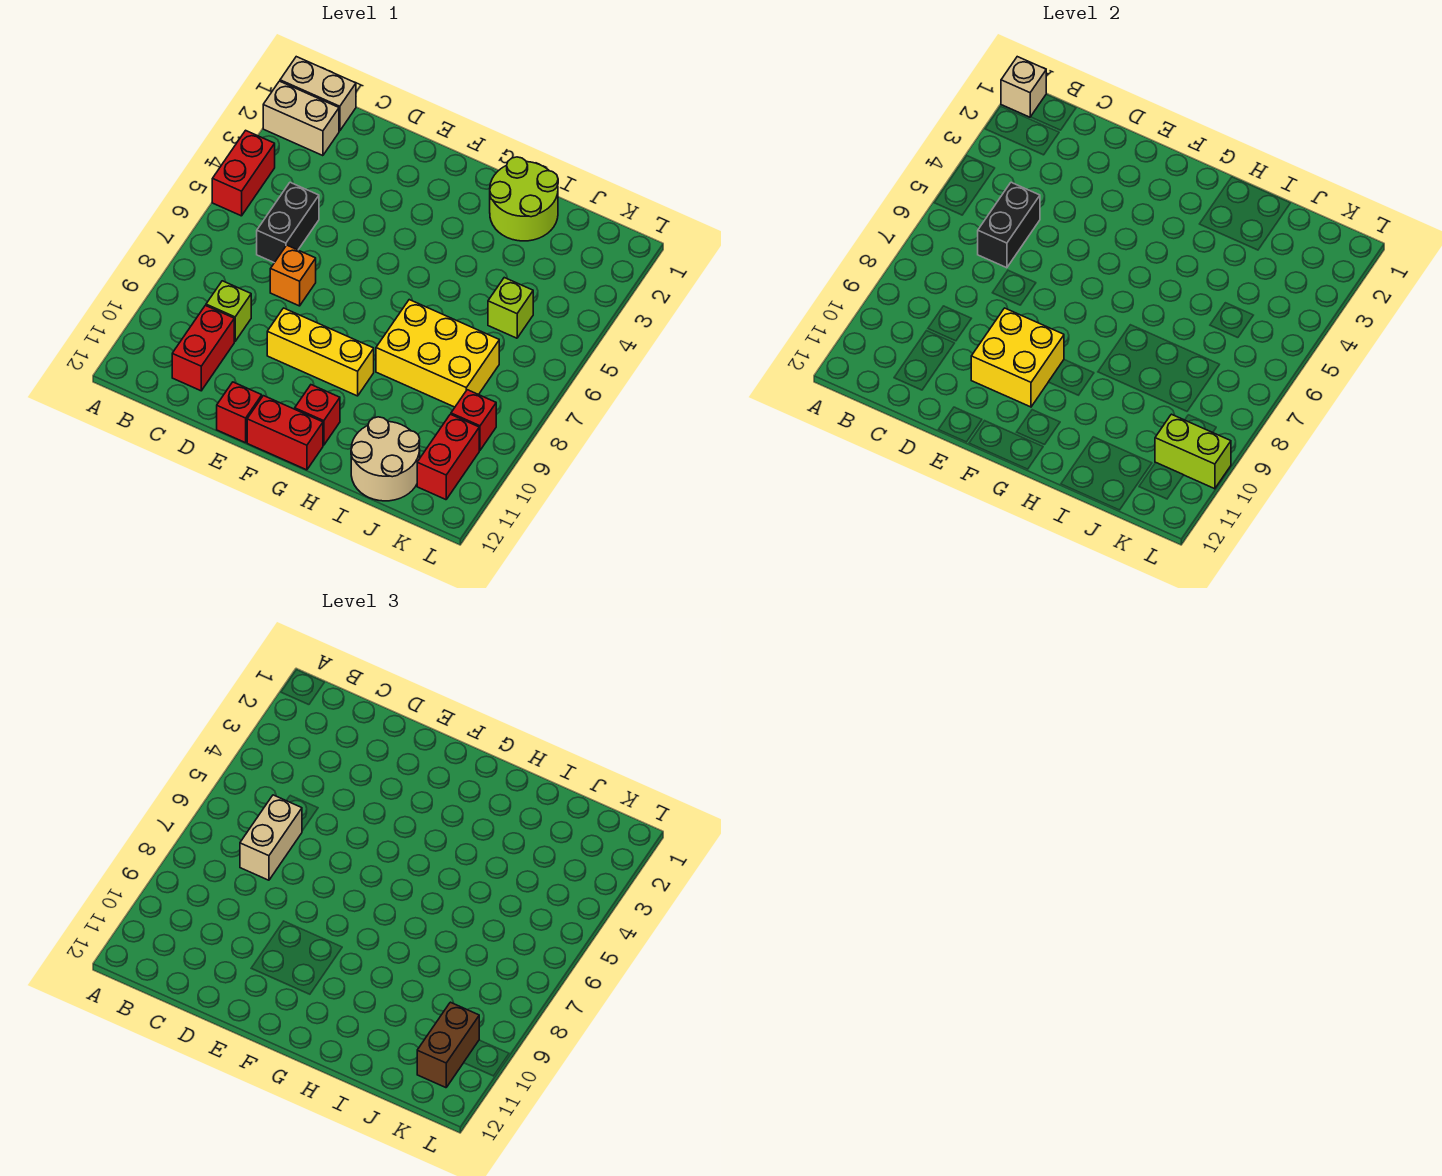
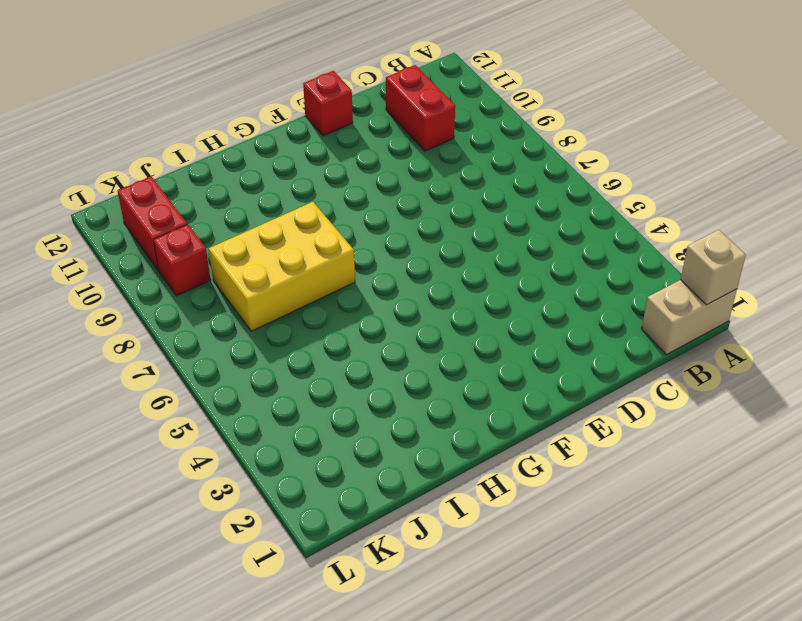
none -> tan brick A2:B2 level 1
none -> red brick A4:A5 level 1
none -> black brick C5:C6 level 1

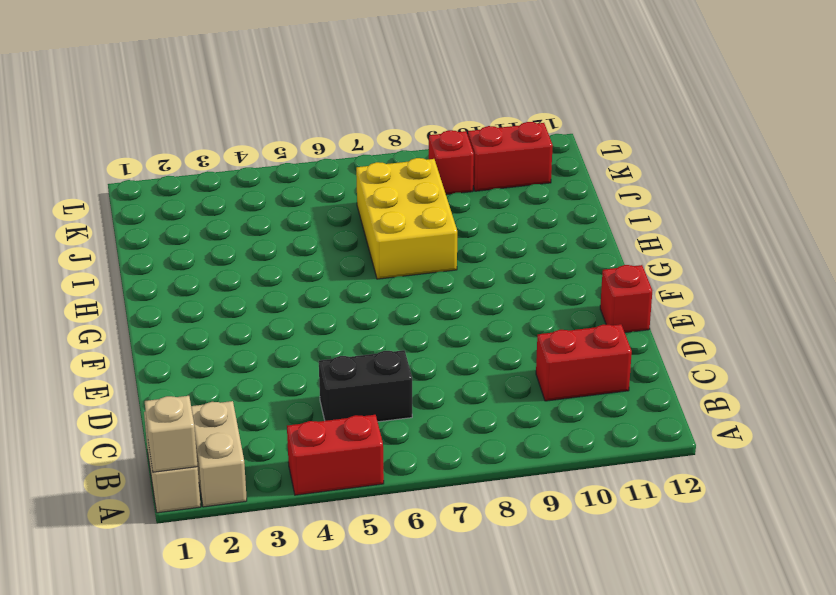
none -> lime brick C9 level 1
none -> orange brick D7 level 1
none -> yellow brick E9:G9 level 1

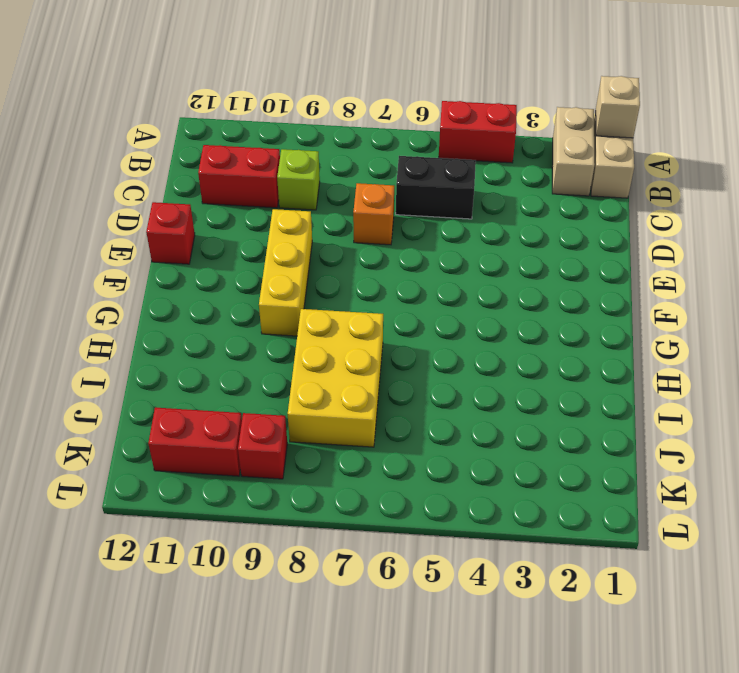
none -> red brick F12:G12 level 1
none -> red brick G11 level 1
none -> lime round brick H1:I2 level 1

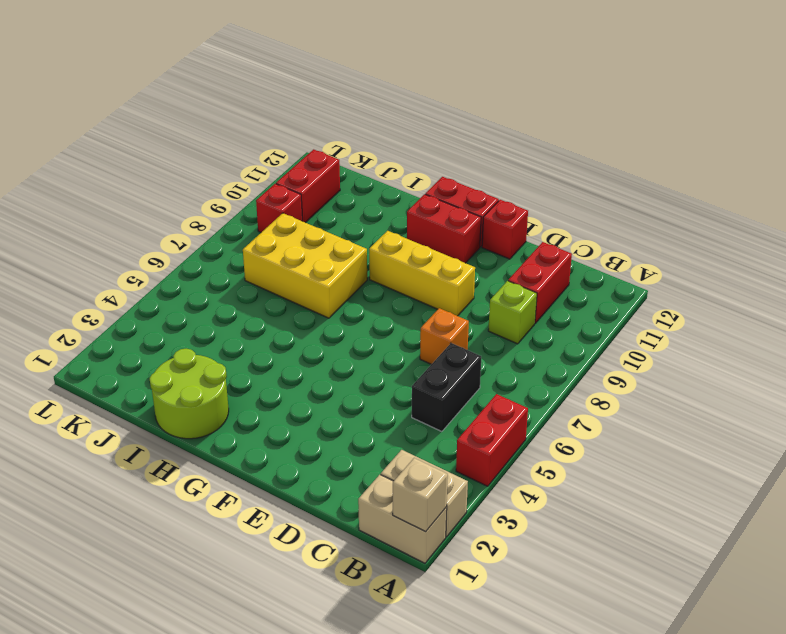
red brick F11:G11 level 1 -> red brick G11 level 1
none -> tan round brick I11:J12 level 1
none -> lime brick J5 level 1
none -> black brick C5:C6 level 2

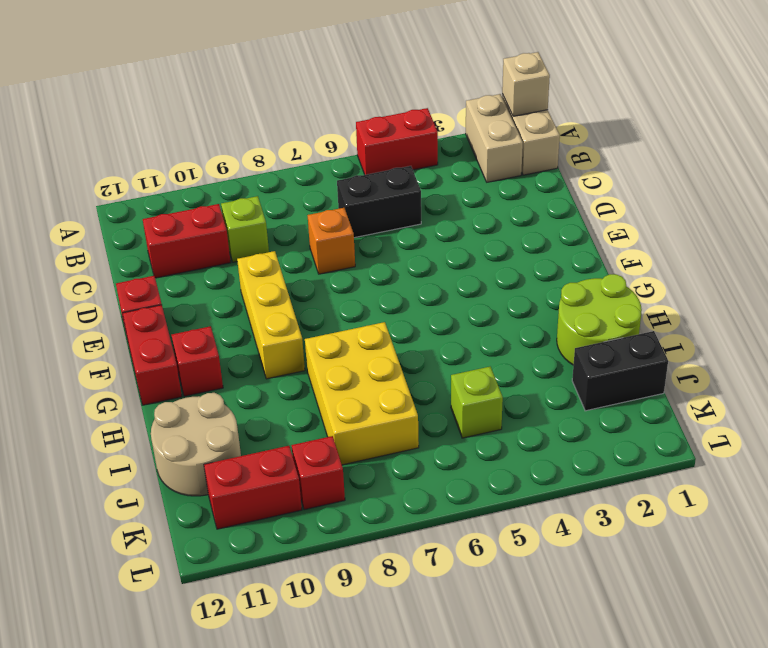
black brick J1:J2 level 1 -> black brick C5:C6 level 2
none -> yellow brick E9:F10 level 2
none -> lime brick K10:L10 level 2
none -> tan brick C6:C7 level 3

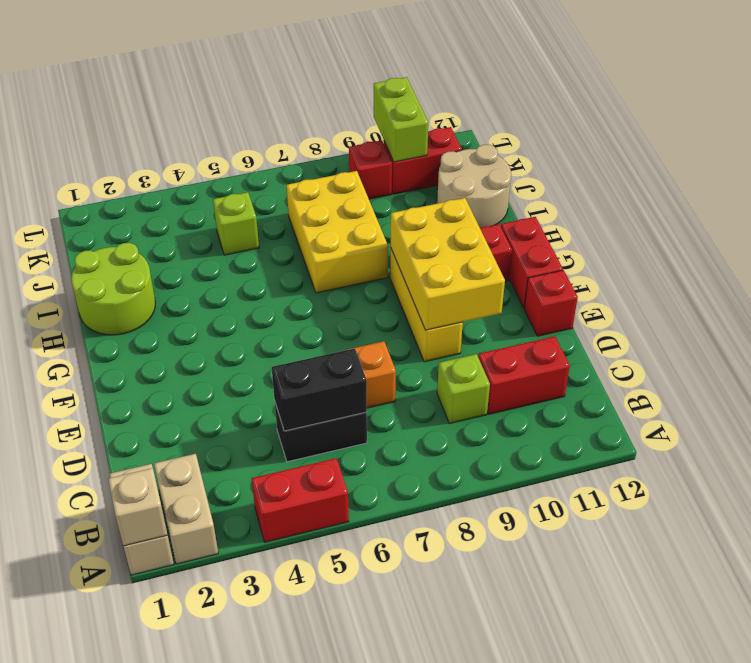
yellow brick E9:G10 level 2 -> yellow brick E9:F10 level 2
none -> tan brick C6:C7 level 3
none -> brown brick K10:K11 level 3

